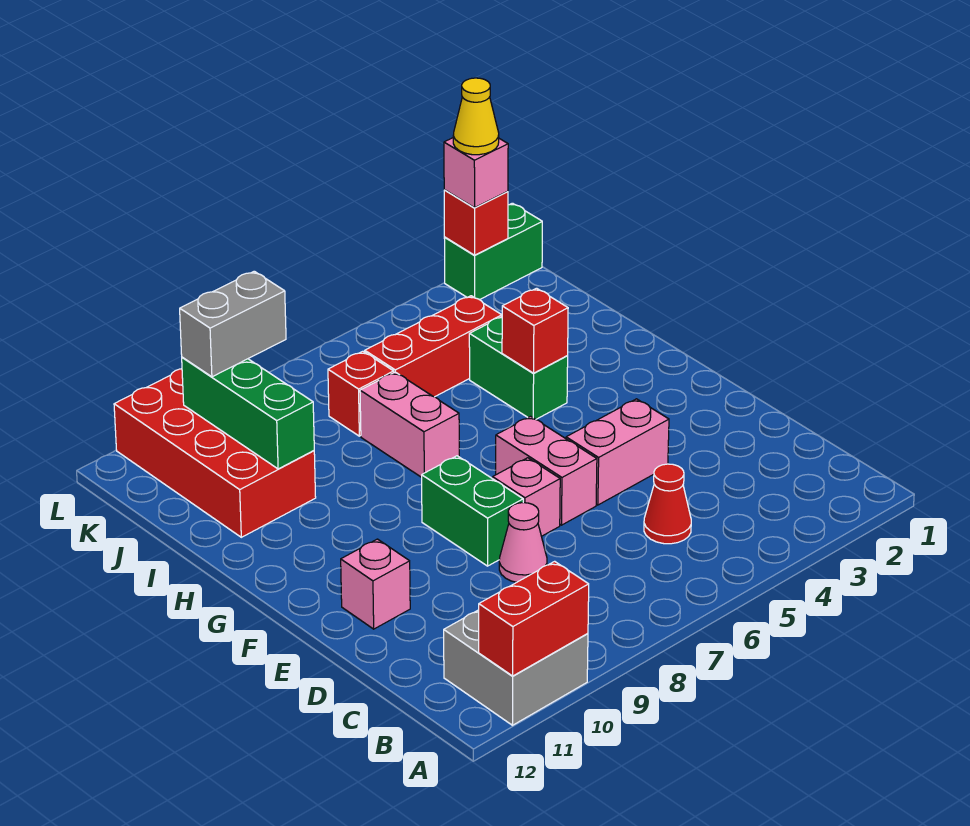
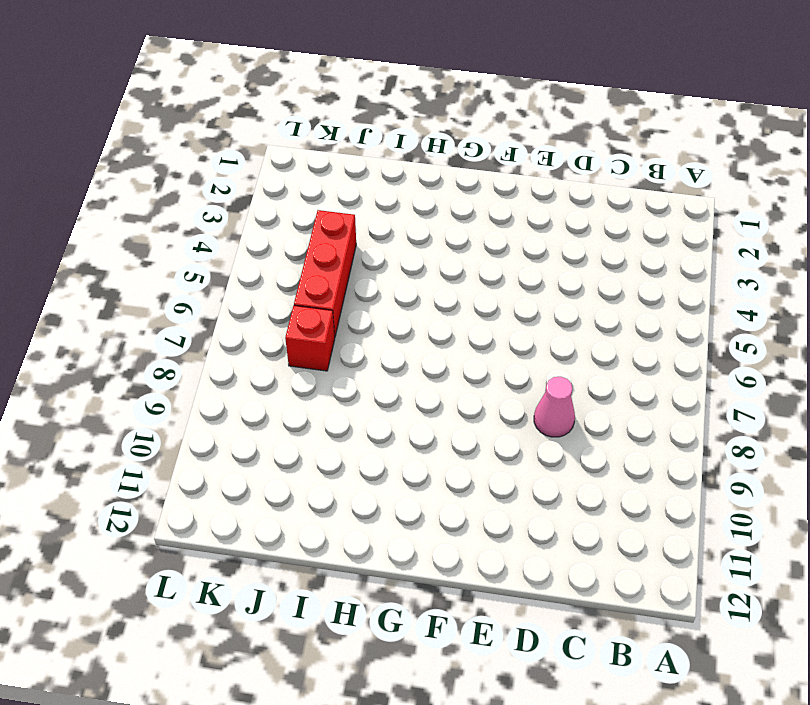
none -> grey brick A10:B11 level 1
none -> red cone C5 level 1
none -> pink brick E4:E5 level 1

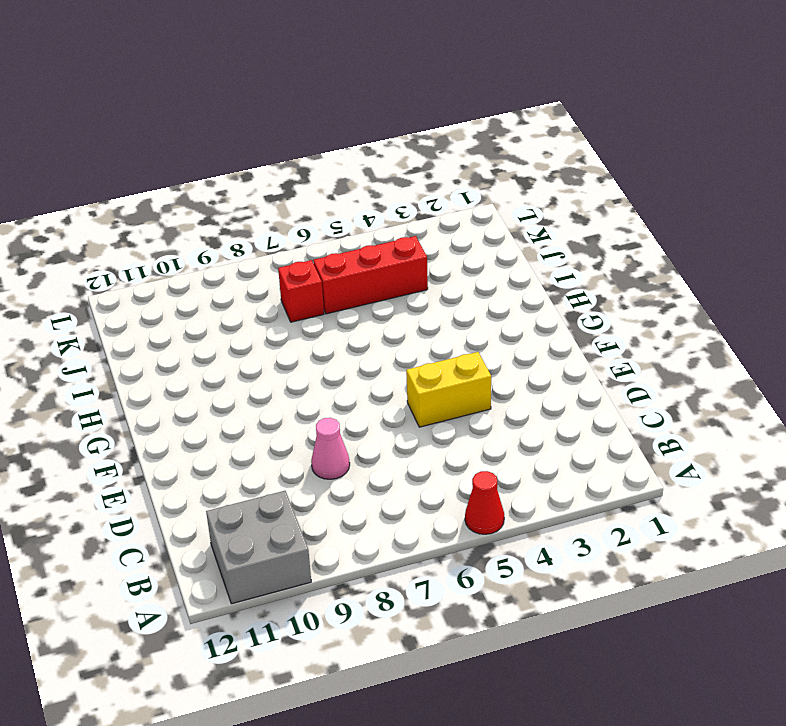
red cone A5 level 1 -> red cone C5 level 1
yellow brick E4:E5 level 1 -> pink brick E4:E5 level 1
none -> pink brick E6:F6 level 1
none -> pink brick E7 level 1
none -> green brick E8:F8 level 1

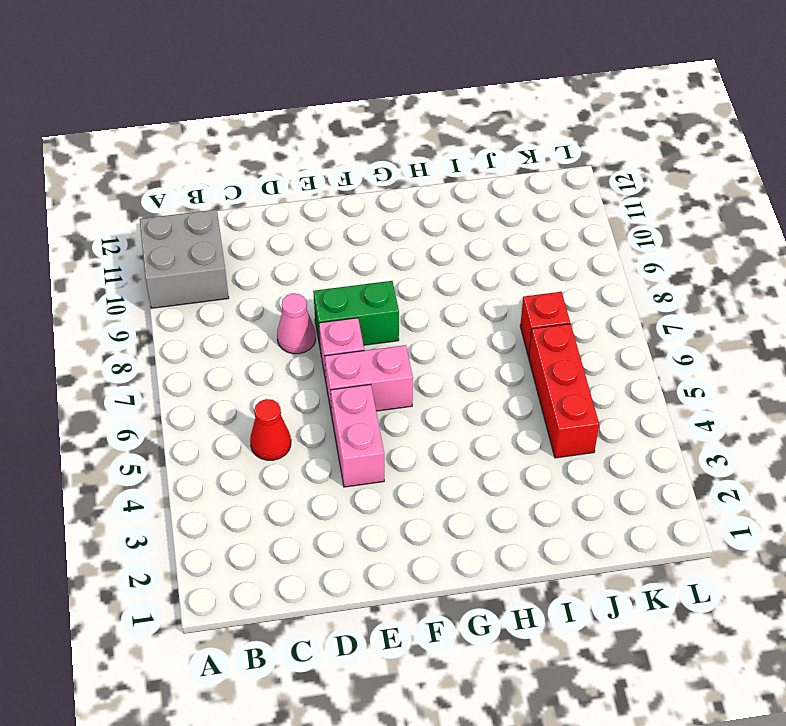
none -> pink brick E11 level 1
none -> green brick H4:I4 level 1
none -> pink brick H7:I7 level 1

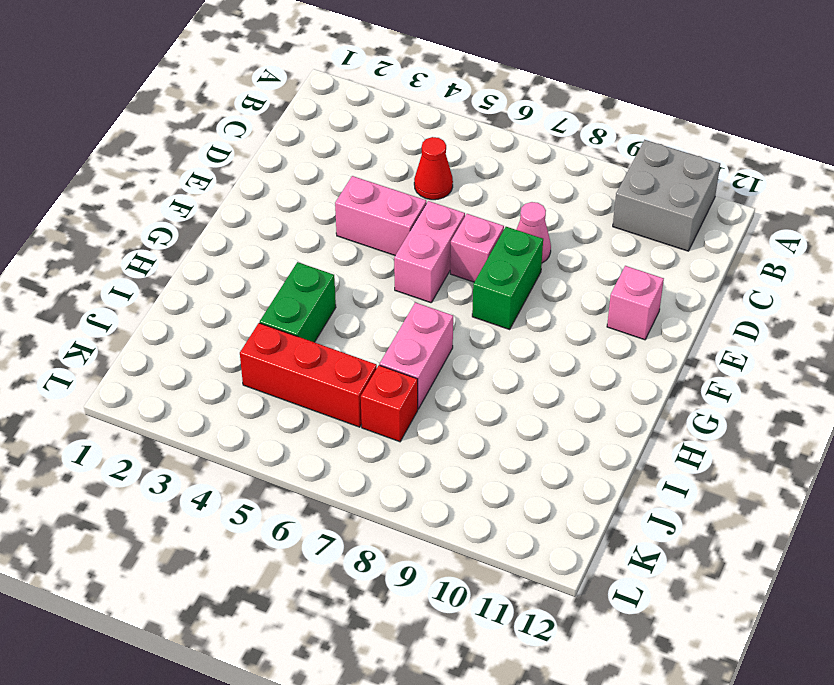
none -> red brick I10:L11 level 1
none -> green brick L1:L2 level 1
none -> red brick A10:A11 level 2

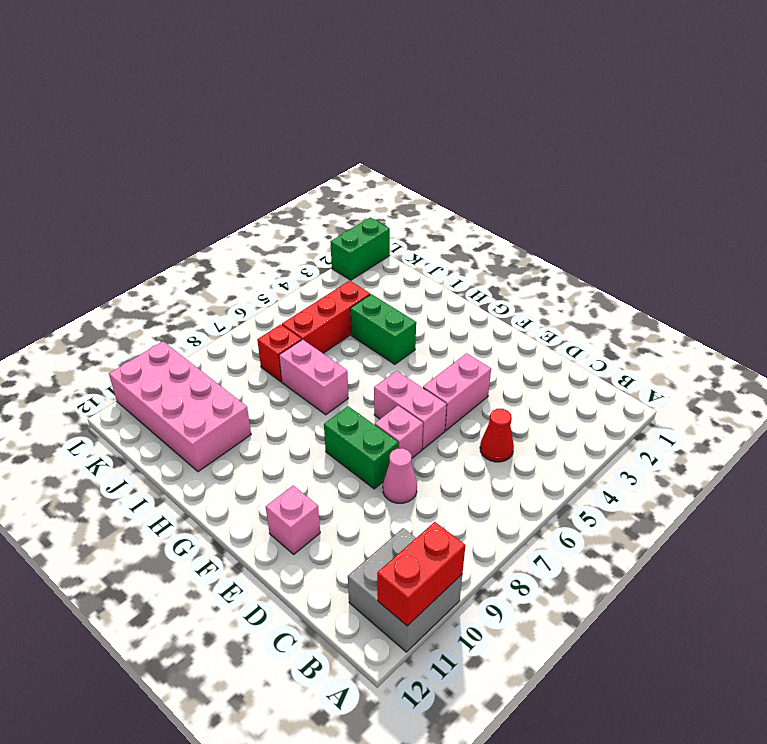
pink brick I10:L11 level 1 -> red brick I10:L11 level 1
none -> red brick H4 level 2
none -> green brick I10:K10 level 2
none -> red brick L2 level 2

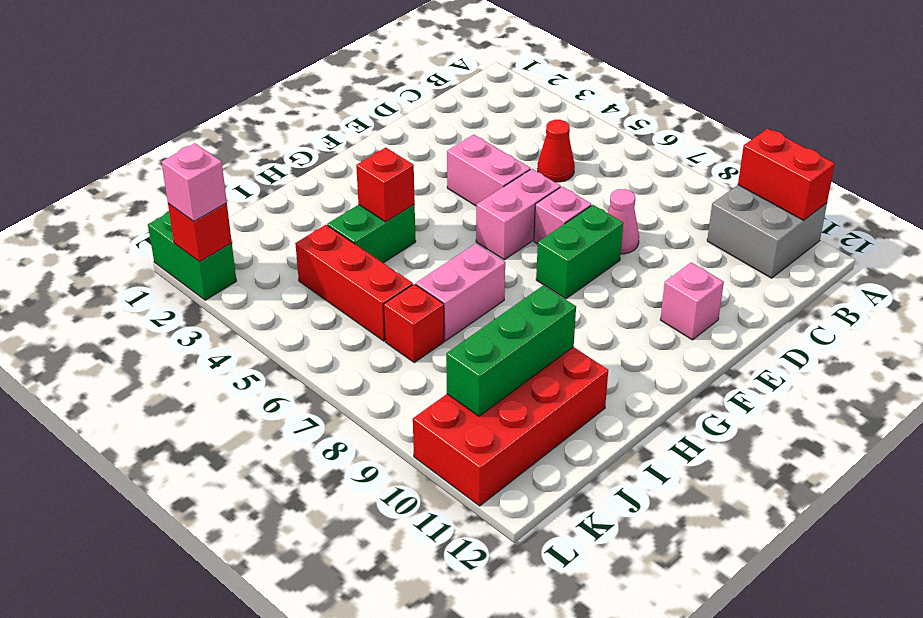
none -> grey brick K9:K10 level 3
none -> yellow cone L2 level 4

